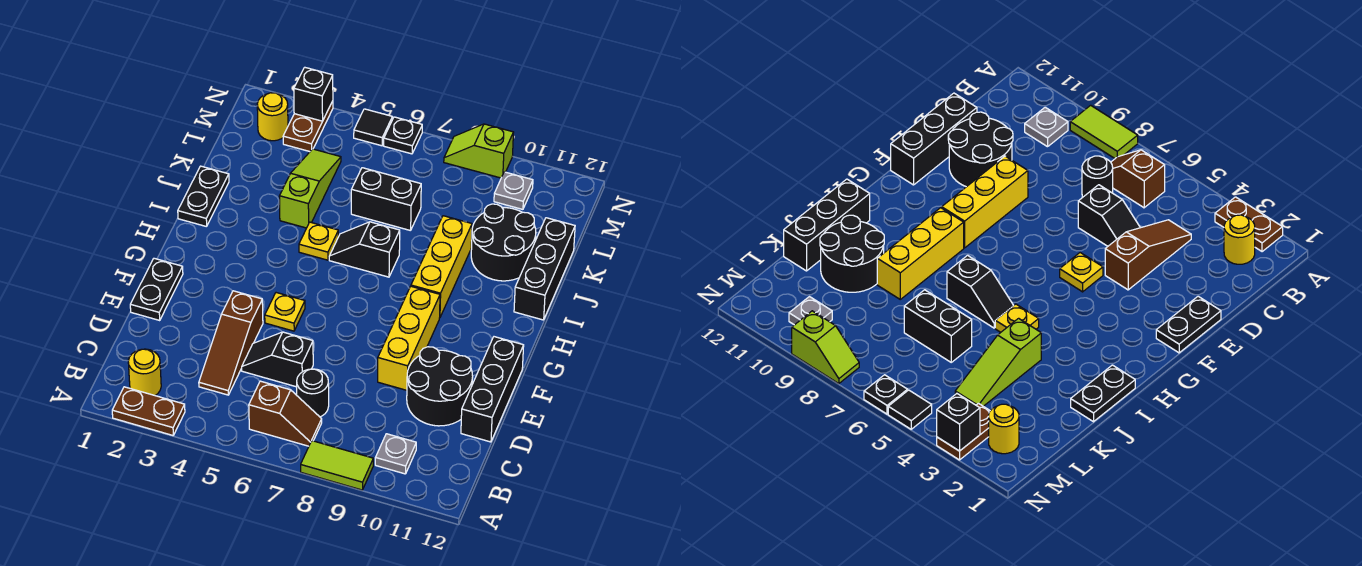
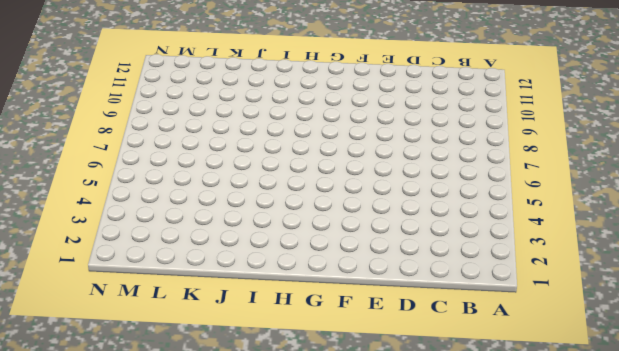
none -> brown plate A2:A3 level 1
none -> lime tile A8:A9 level 1
none -> yellow round brick B2 level 1

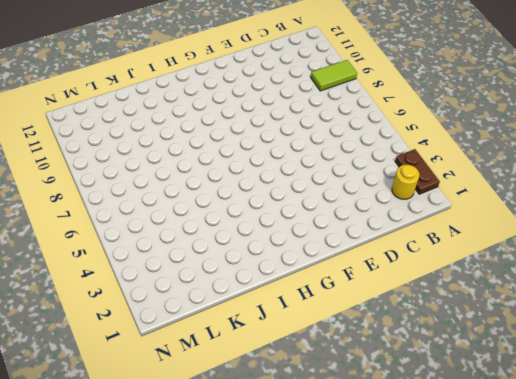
lime tile A9:B9 level 1 -> lime tile A8:A9 level 1
none -> brown slope B6:B7 level 1 top 6
none -> grey plate B10 level 1
none -> brown slope C4:E4 level 1 top E

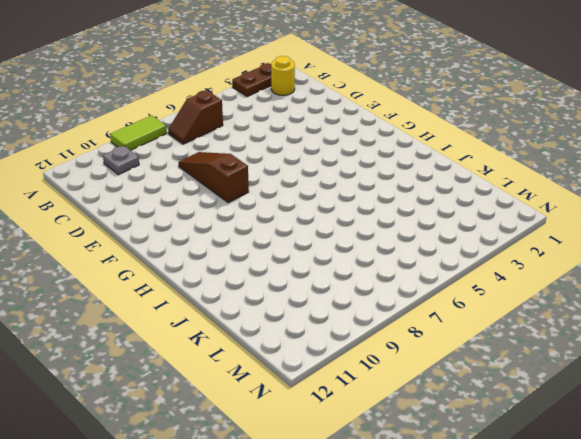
brown slope D8:F8 level 1 top F -> brown slope C4:E4 level 1 top E
none -> black round brick C7 level 1
none -> black slope D5:D6 level 1 top 6
none -> black round brick D10:E11 level 1

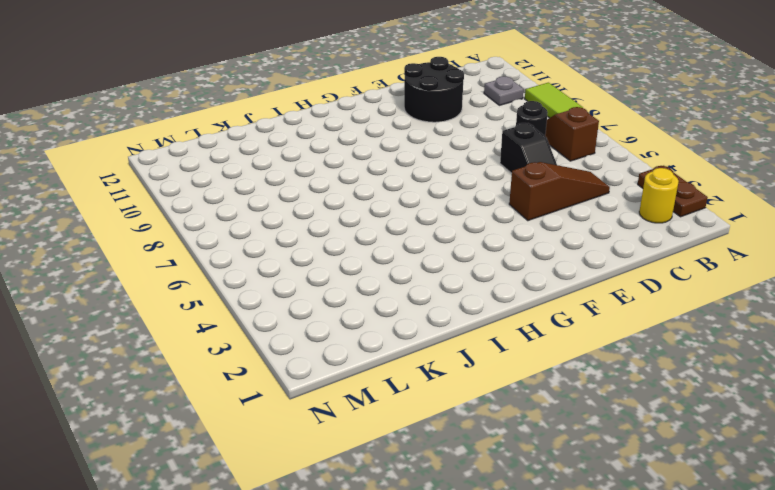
none -> black brick D12:F12 level 1
none -> black plate E1:F1 level 1
none -> yellow brick E9:G9 level 1

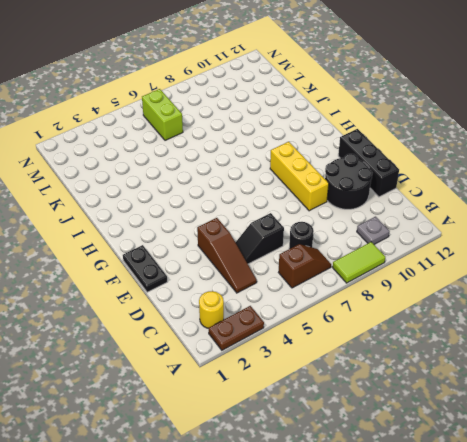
lime brick L6:M6 level 1 -> none
none -> yellow plate F5 level 1
none -> yellow brick H9:J9 level 1
none -> black plate I1:J1 level 1

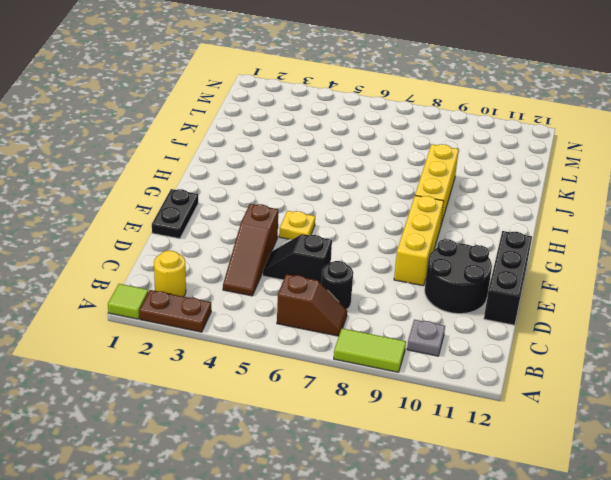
lime tile A1 level 1 -> none
none -> black plate I1:J1 level 1
none -> yellow plate I5 level 1
none -> black slope I6:I7 level 1 top 7

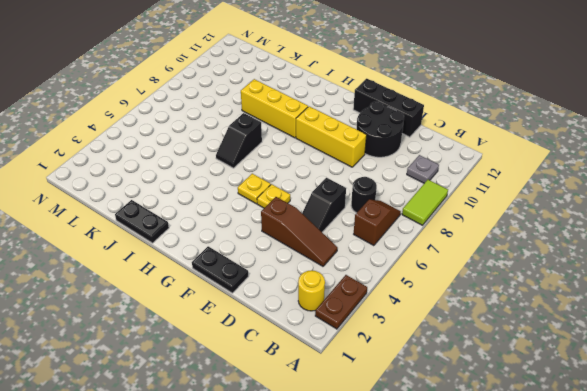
yellow plate G5 level 1 -> yellow plate I5 level 1
none -> black brick I12:K12 level 1
none -> lime slope J4:L4 level 1 top J
none -> black round brick J10:K11 level 1

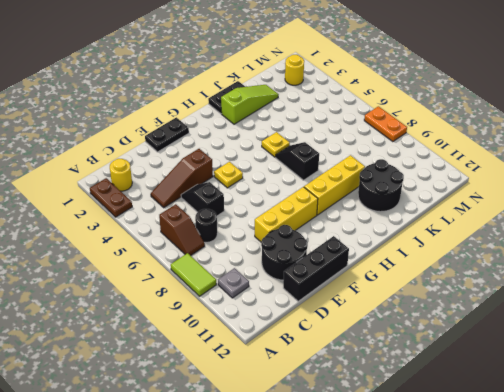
lime slope I2:K2 level 1 top I -> lime slope J4:L4 level 1 top J
orange plate N7:N8 level 1 -> lime slope N8:N9 level 1 top 9
none -> black brick I12:K12 level 1
none -> black brick K6:K7 level 1
none -> brown plate M3:N3 level 1

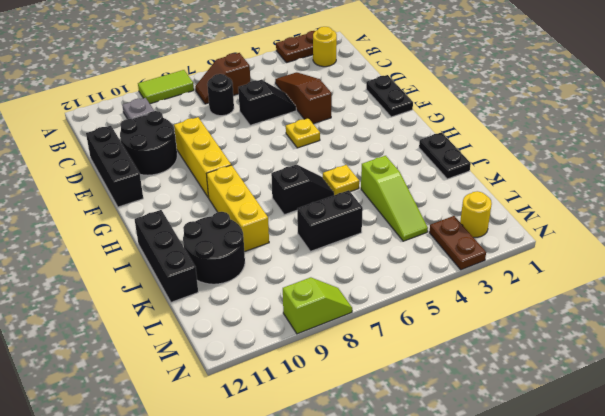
none -> grey plate M10 level 1
none -> black tile N5 level 1
none -> black plate N6 level 1

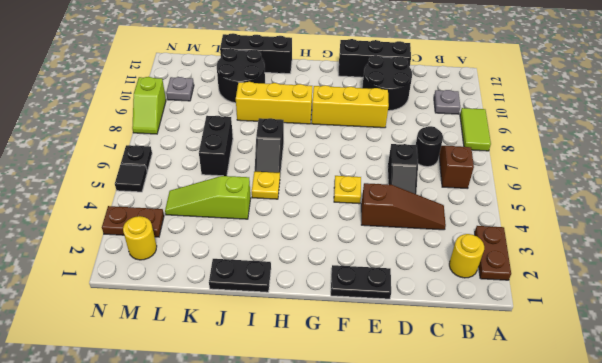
none -> black brick N3 level 2

